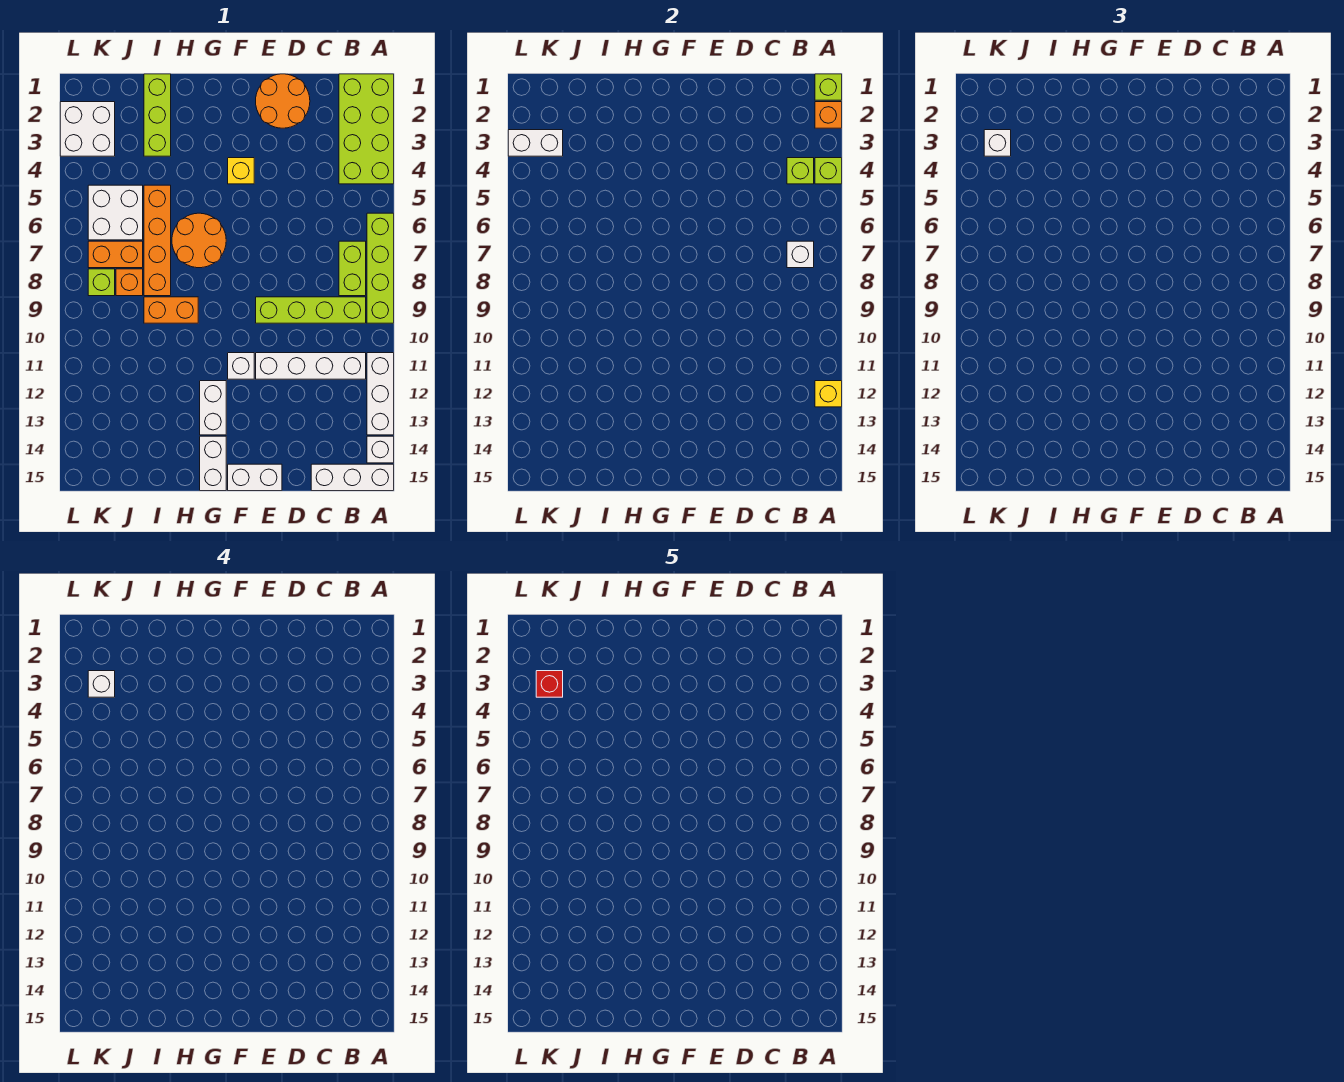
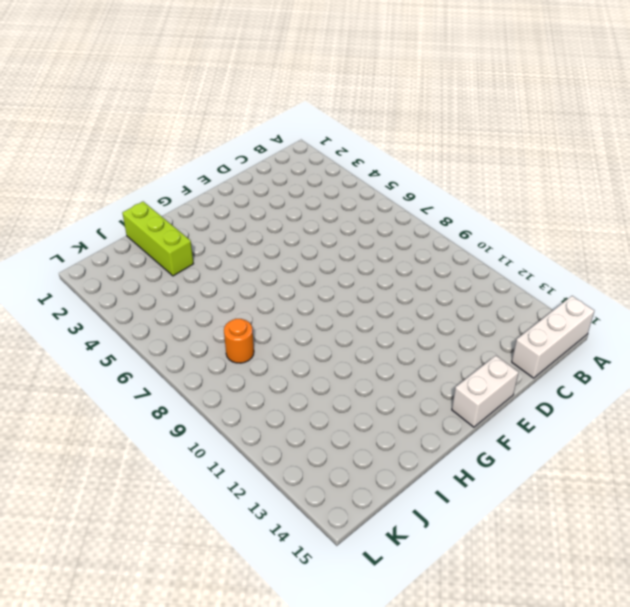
orange round brick J8 level 1 -> orange brick J8 level 1
none -> lime brick A1:B4 level 1
none -> lime brick A6:A9 level 1
none -> white brick A11:A13 level 1
none -> white brick A14 level 1

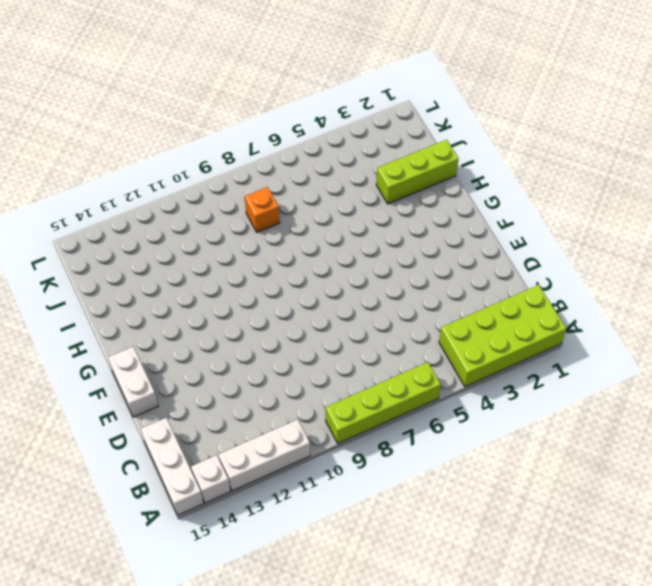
none -> lime brick B7:B8 level 1
none -> lime brick B9:E9 level 1
none -> white brick B11:E11 level 1
none -> orange round brick D1:E2 level 1

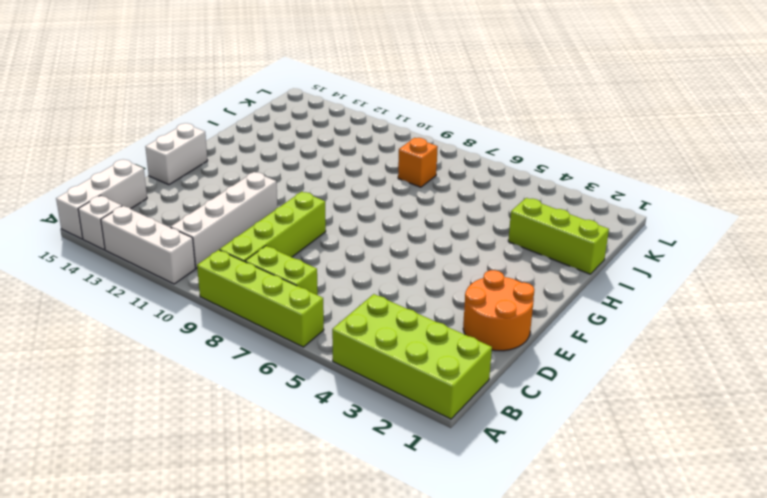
none -> yellow brick F4 level 1
none -> white brick F11 level 1
none -> orange round brick G6:H7 level 1
none -> white brick G12:G13 level 1

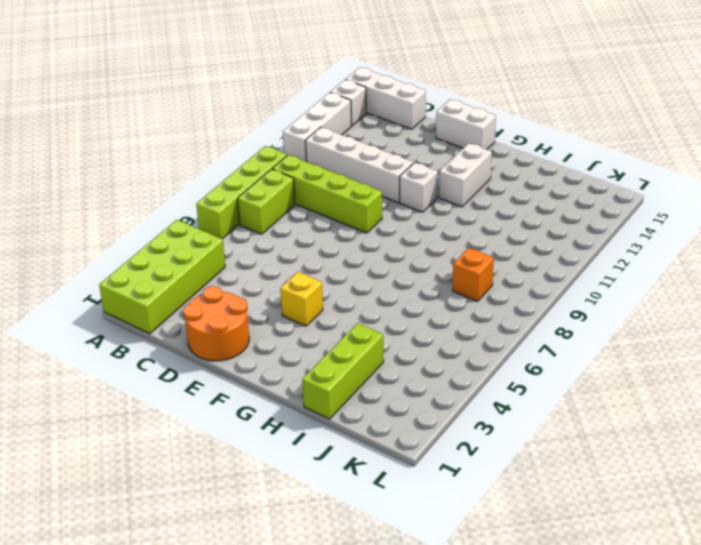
none -> orange round brick G6:H7 level 1
none -> white brick G14:G15 level 1
none -> orange brick H9:I9 level 1
none -> orange brick I5:I8 level 1

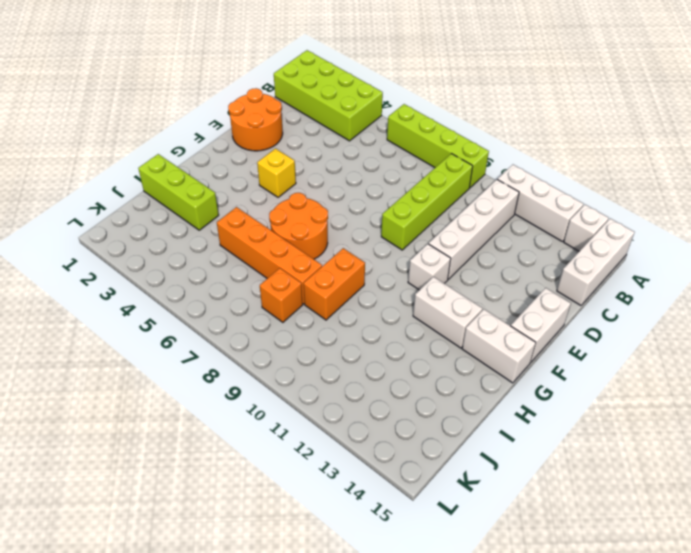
none -> lime brick B7:B8 level 1
none -> white brick J5:K6 level 1
none -> orange brick J7:K7 level 1
none -> white brick K2:L3 level 1

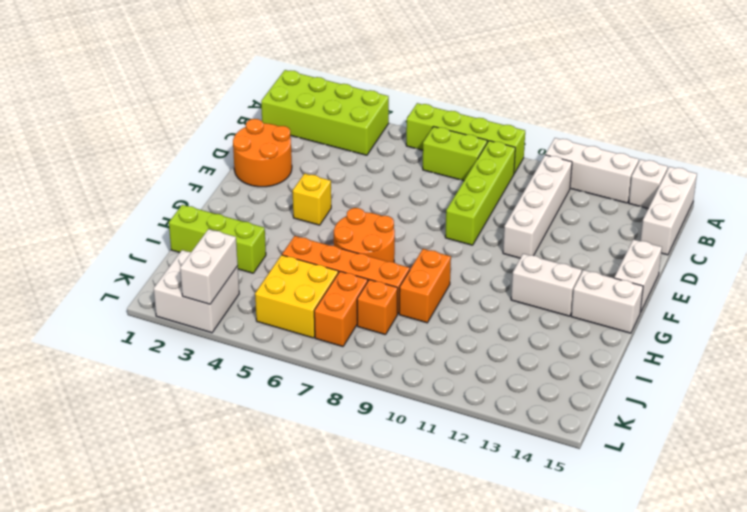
yellow brick J5:K6 level 1 -> white brick J5:K6 level 1
none -> white brick F11 level 1
none -> lime brick K8 level 1
none -> lime brick A1 level 2
none -> orange brick A2 level 2

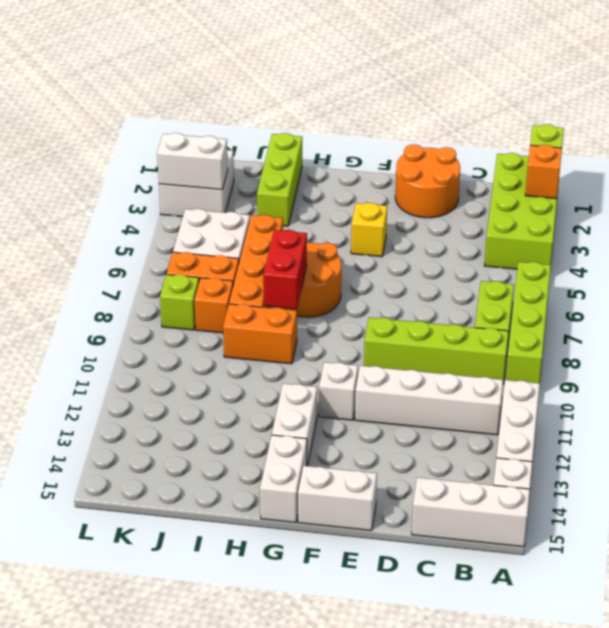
red brick H7:H8 level 2 -> none
none -> lime brick A4 level 2
none -> yellow brick A12 level 2
none -> lime brick B4 level 2
none -> white brick B7 level 2

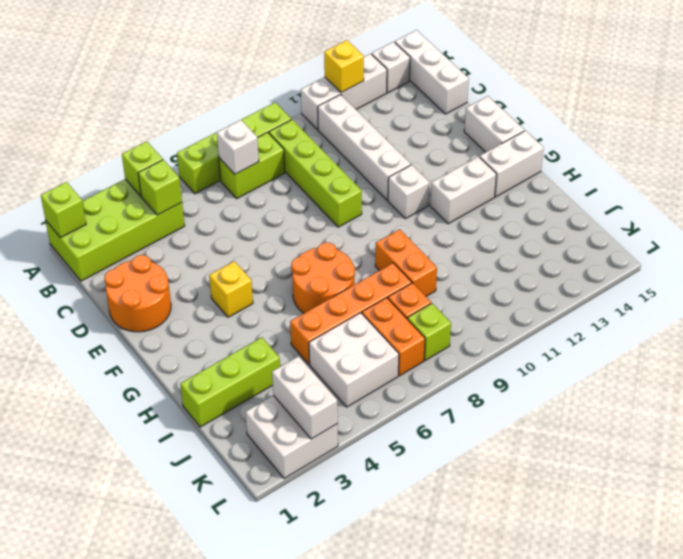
none -> orange brick A2 level 2
none -> white brick K3 level 3
none -> white brick K3 level 4
none -> red brick K3 level 5

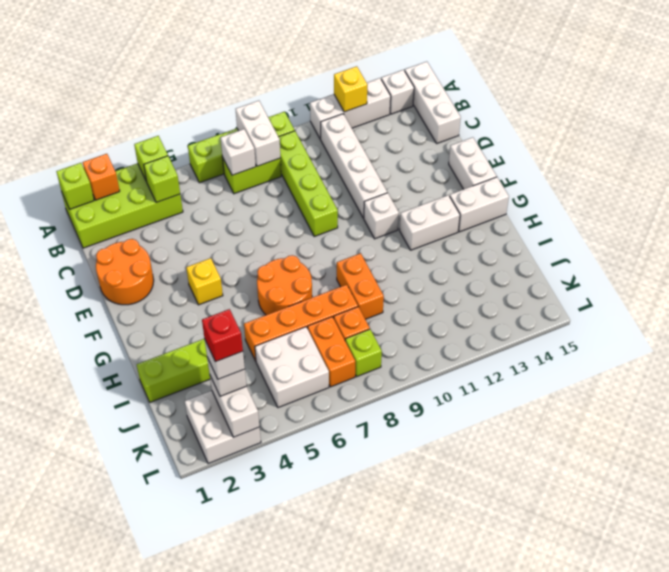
white brick A8:B8 level 2 -> none

